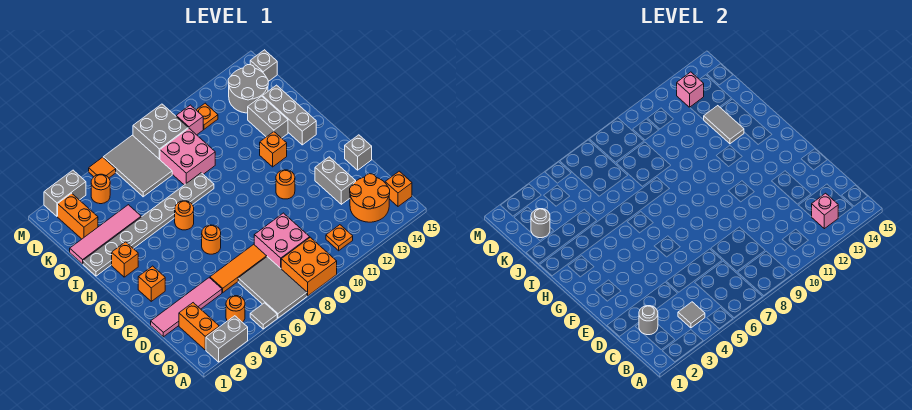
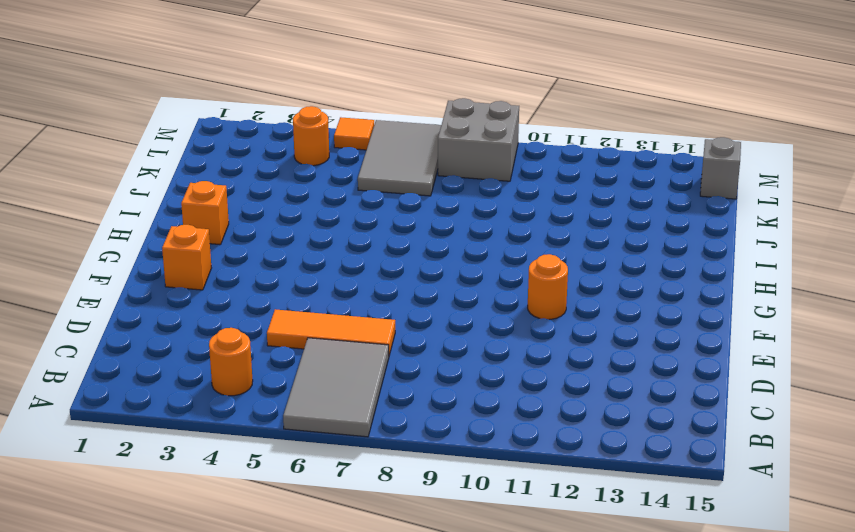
none -> grey brick A2:A3 level 1
none -> grey tile A5 level 1
none -> orange brick A8:B9 level 1
none -> orange brick B2:C2 level 1

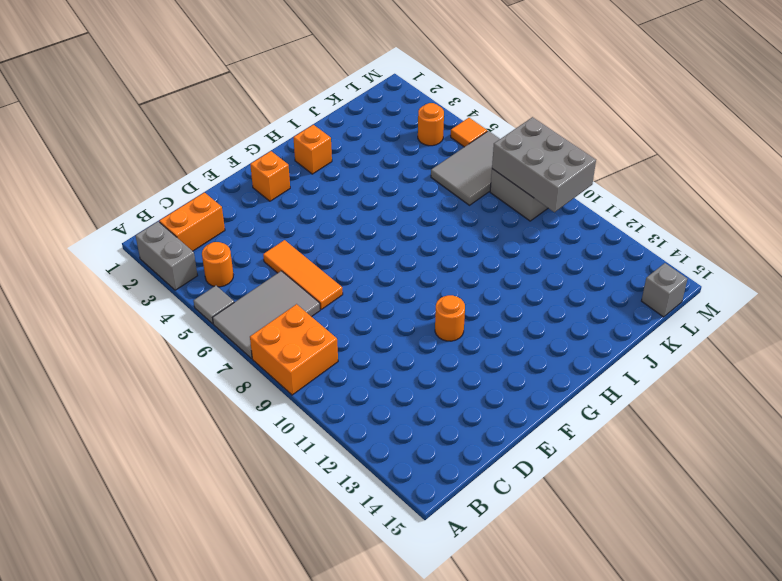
grey brick L8:M10 level 2 -> none
none -> orange plate B11 level 1
none -> orange round brick B13:C14 level 1
none -> orange brick B15 level 1
none -> pink brick C8:D9 level 1

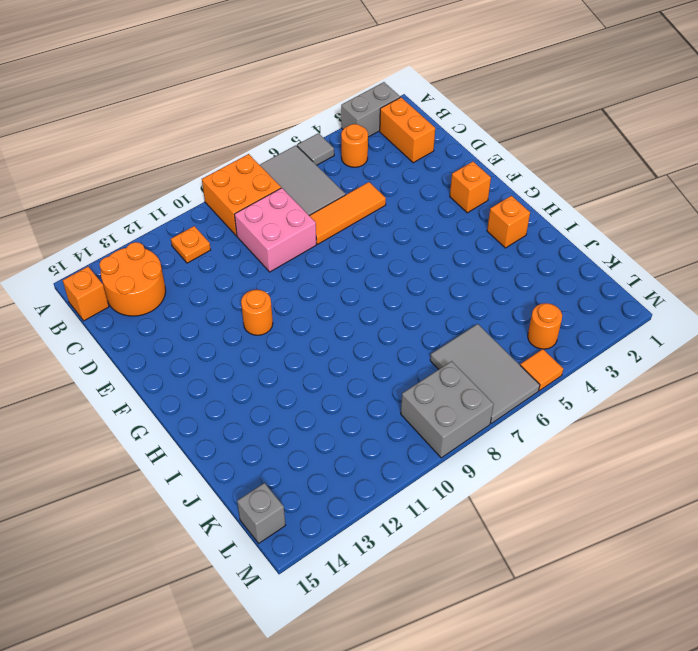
none -> pink tile D1:D4 level 1
none -> grey brick D13:E13 level 1
none -> grey brick E15 level 1
none -> orange round brick F6 level 1

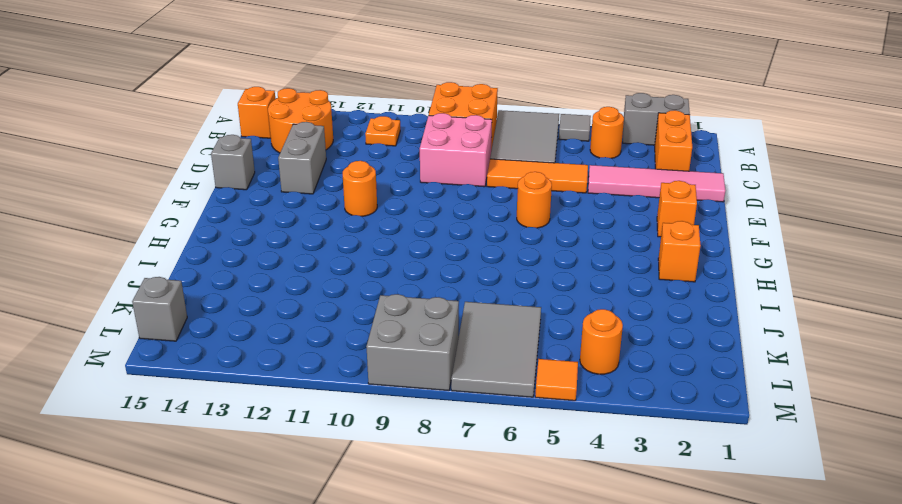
none -> orange round brick H6 level 1
none -> orange brick H12 level 1
none -> grey brick H14:J14 level 1
none -> grey plate I1:I8 level 1

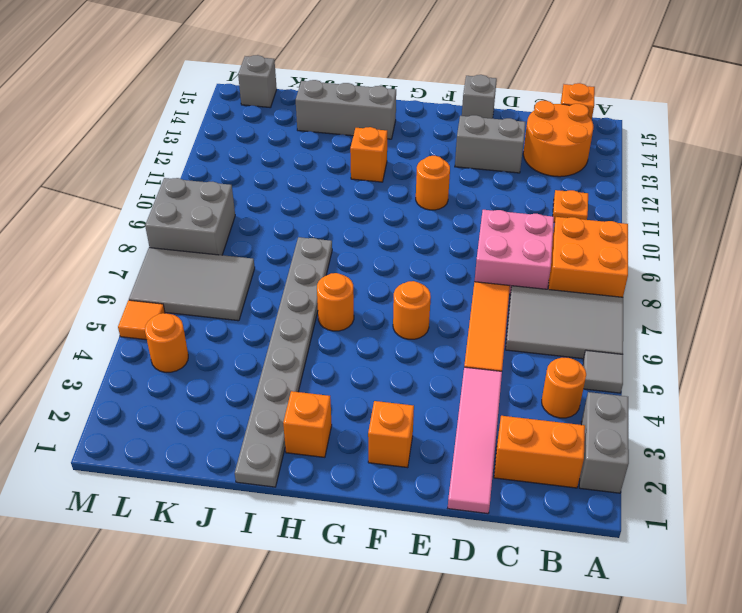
none -> grey brick I13:J13 level 1
none -> pink tile J1:J4 level 1
none -> pink brick J8:K9 level 1
none -> orange brick K2:L2 level 1

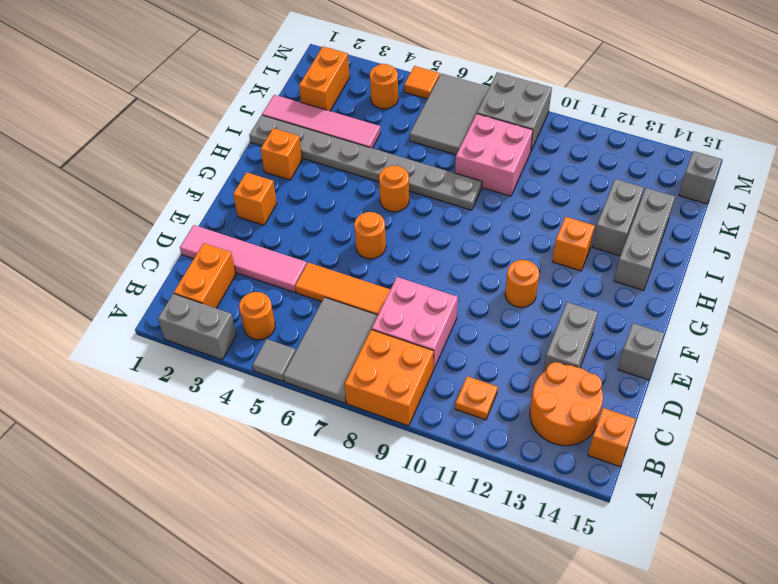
none -> grey round brick K13:L14 level 1
none -> pink brick L10 level 1
none -> orange plate L11 level 1
none -> grey brick M2:M3 level 1

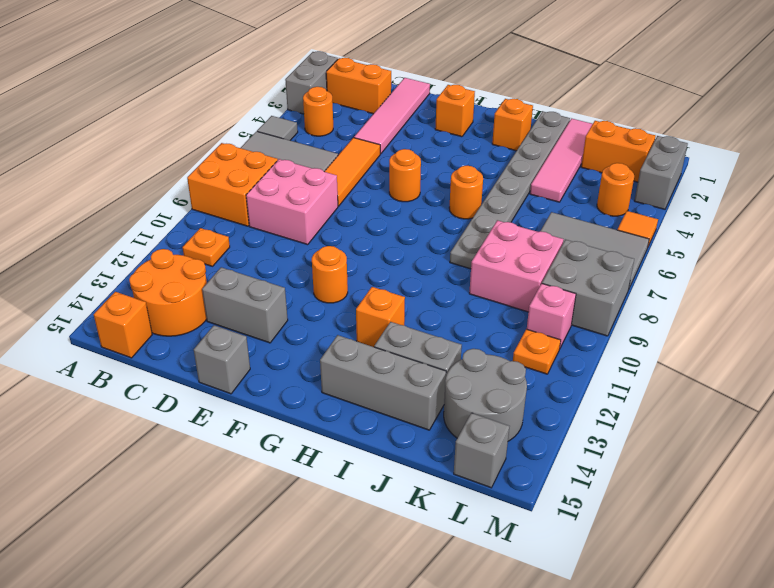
none -> grey tile B4 level 2
none -> pink brick B13 level 2
none -> grey round brick C2 level 2
none -> grey tile I13:J13 level 2

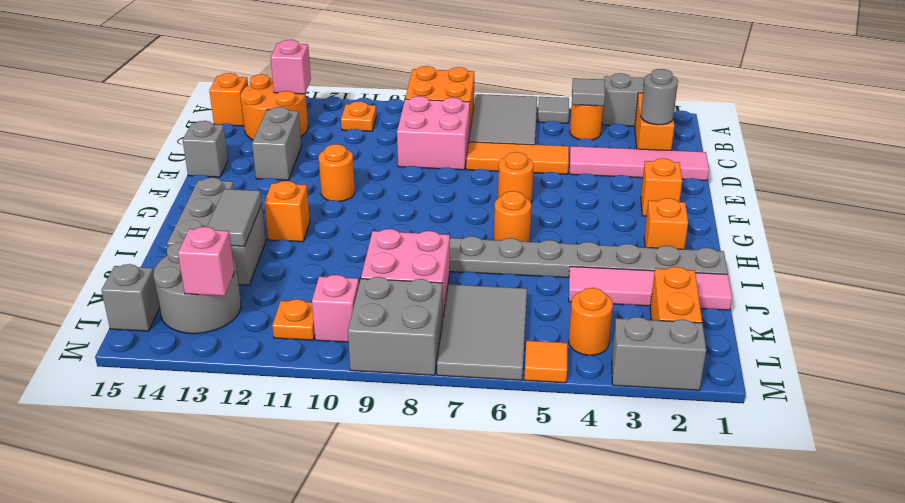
none -> grey round brick K2 level 2

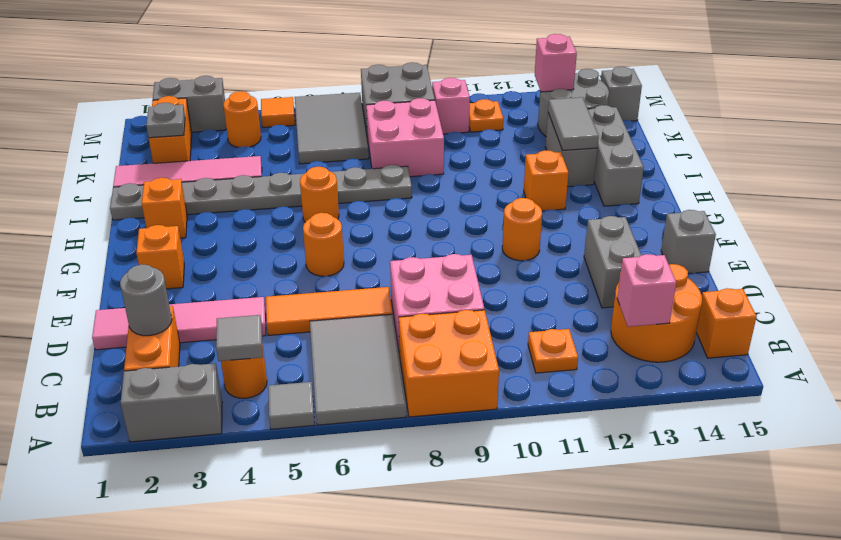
grey plate K2 level 2 -> grey round brick K2 level 2

